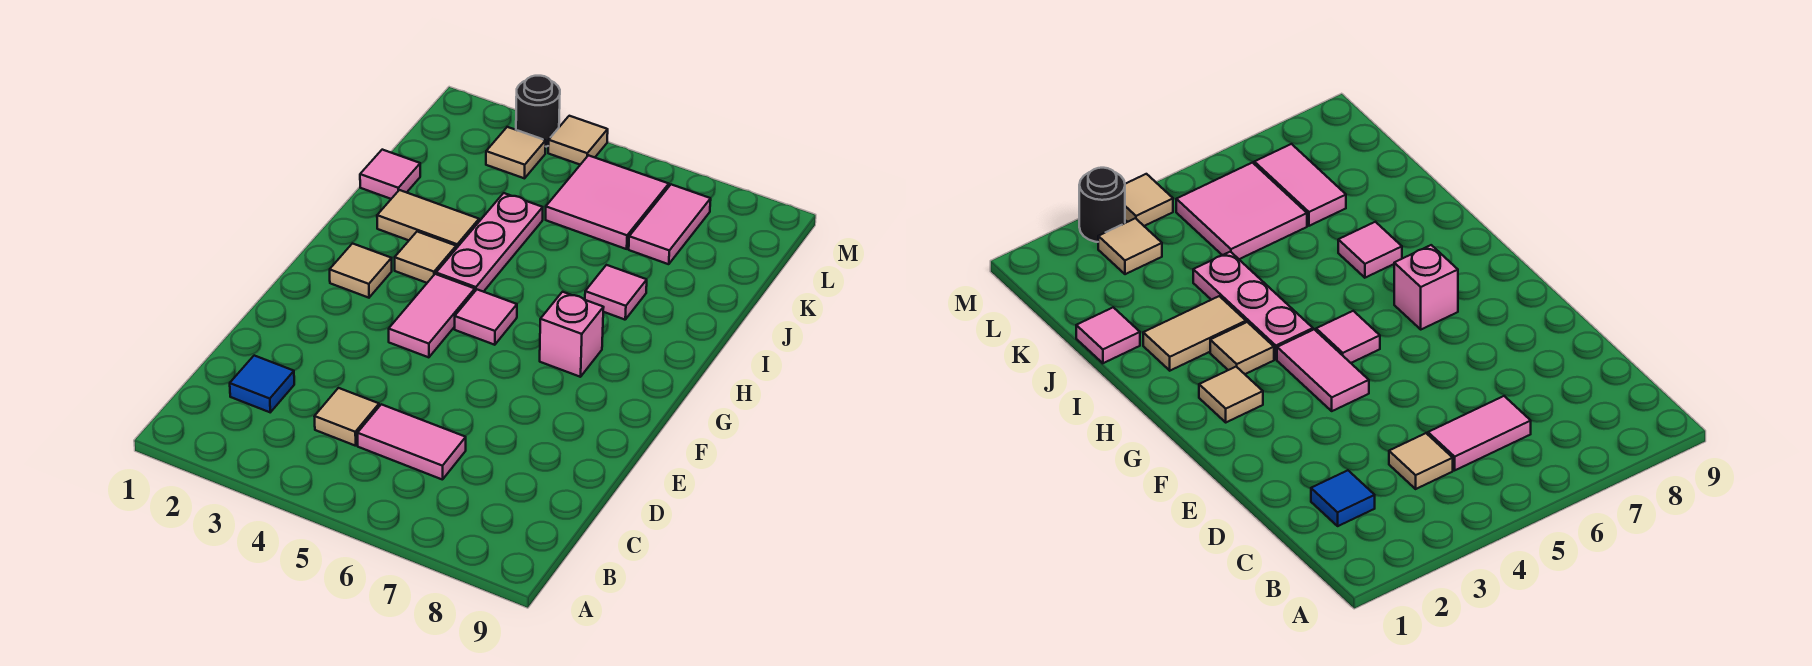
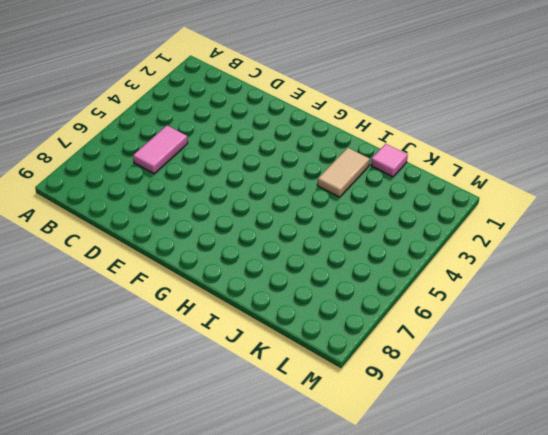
none -> blue tile C2 level 1
none -> tan tile C4 level 1
none -> pink tile F4:G4 level 1

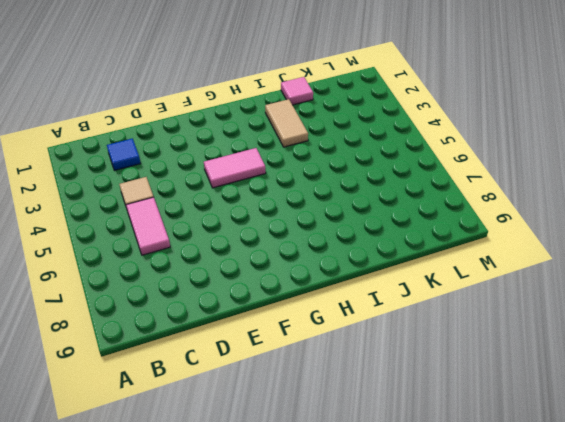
none -> tan tile G2 level 1
none -> pink tile G5 level 1
none -> pink brick G7 level 1

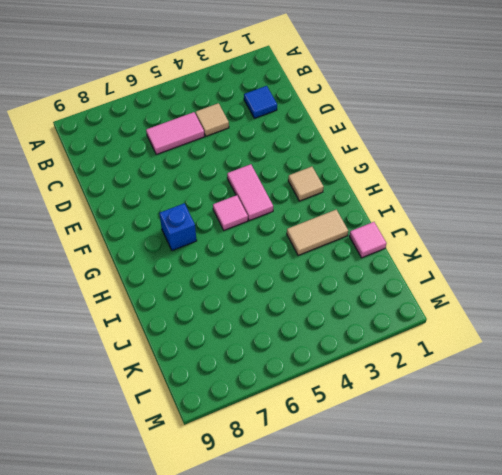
blue brick G7 level 1 -> pink brick G7 level 1
none -> tan tile H3 level 1
none -> pink plate H4:J4 level 1
none -> pink tile I7 level 1

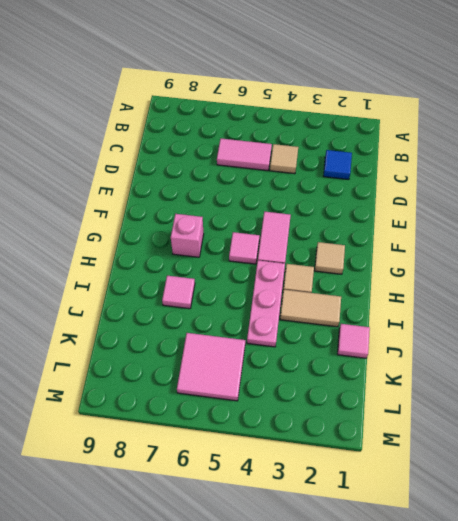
none -> pink tile K7:L7 level 1
none -> tan tile L3 level 1
none -> black round brick M3 level 1

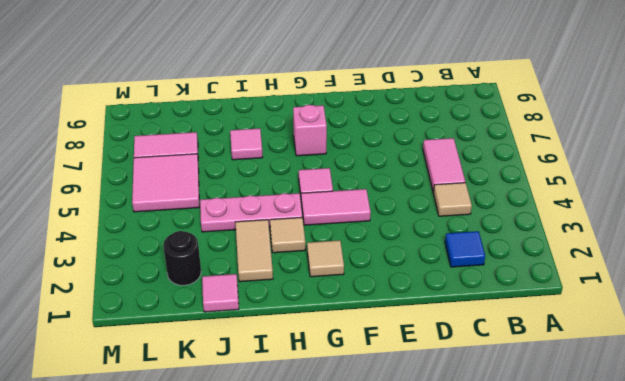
black round brick K2 level 1 -> black round brick M3 level 1
none -> tan tile L3 level 1
none -> tan tile M4 level 1

